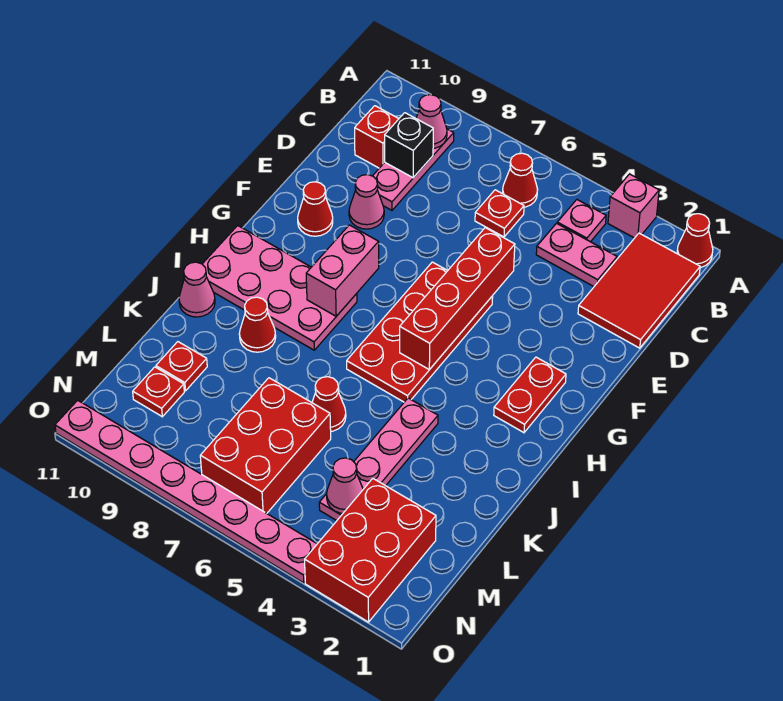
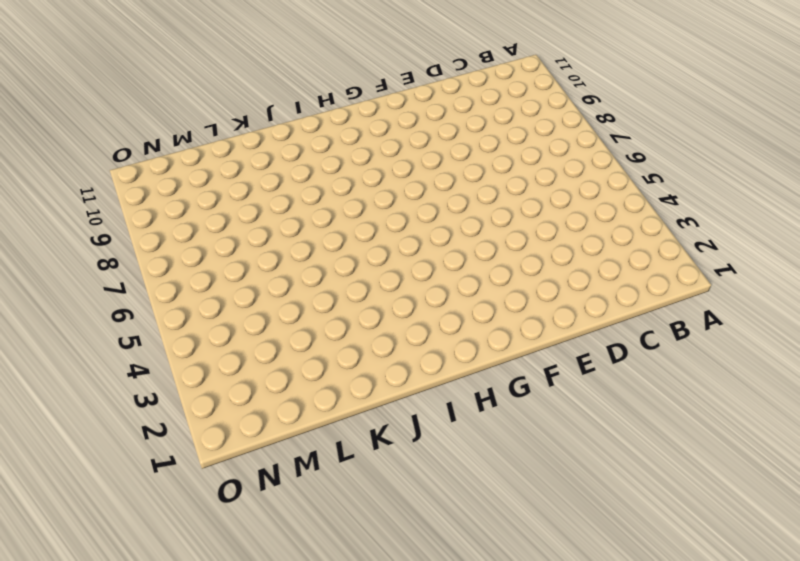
none -> red cone A1 level 1
none -> pink brick A3 level 1
none -> red tile B1:D2 level 1

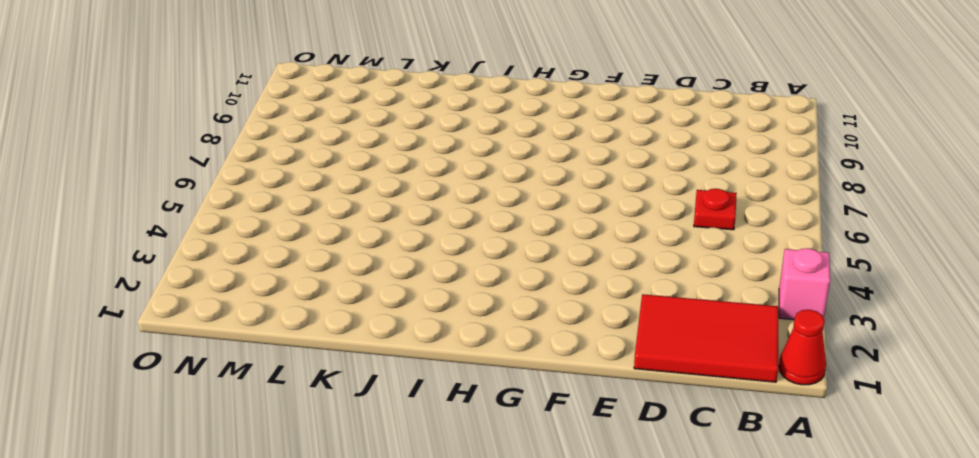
none -> pink plate B4 level 1
none -> red cone B6 level 1
none -> pink plate B9:D9 level 1

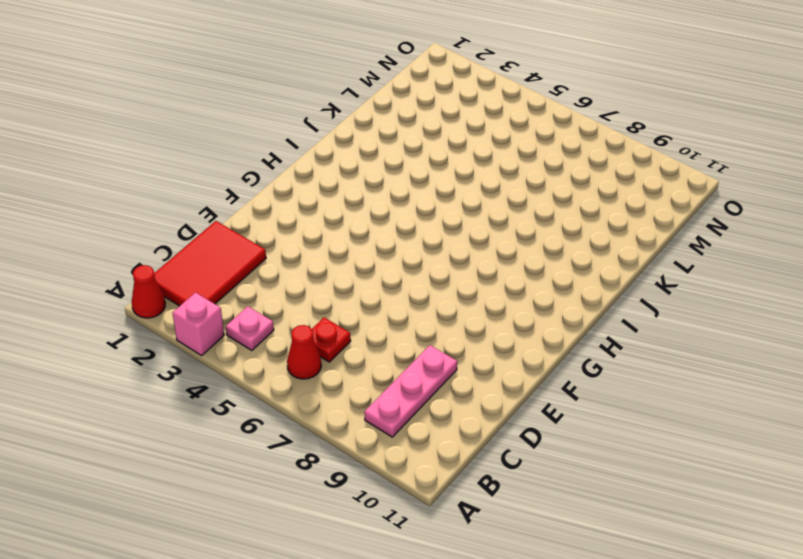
none -> pink plate C3:C4 level 1
none -> red brick C10 level 1
none -> pink cone E9 level 1

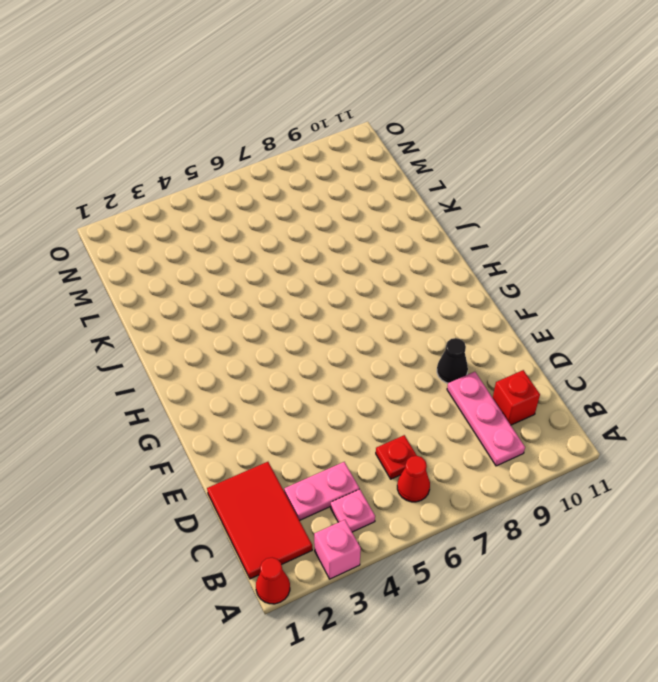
black cone E9 level 1 -> pink cone E9 level 1
none -> red plate F5:I6 level 1
none -> red cone F10 level 1
none -> red plate G2:H2 level 1

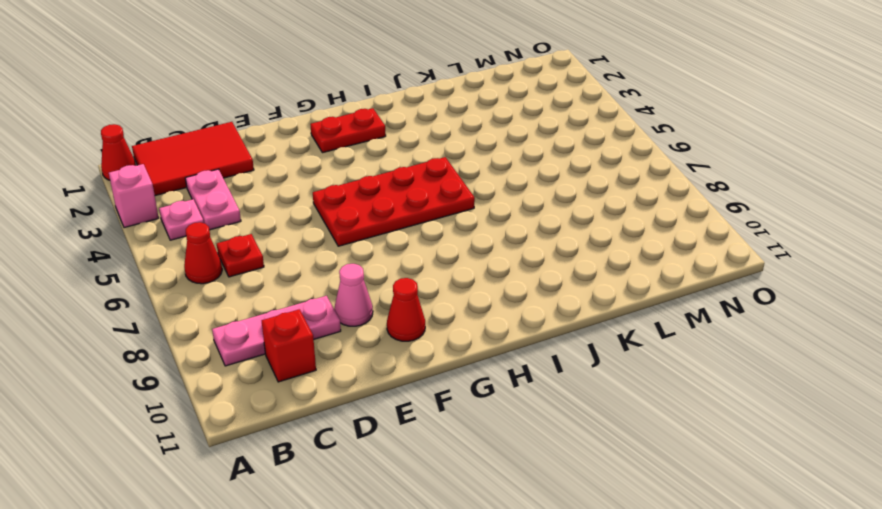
none -> pink plate H8:I11 level 1
none -> pink plate J4:M4 level 1
none -> red cone J9 level 1

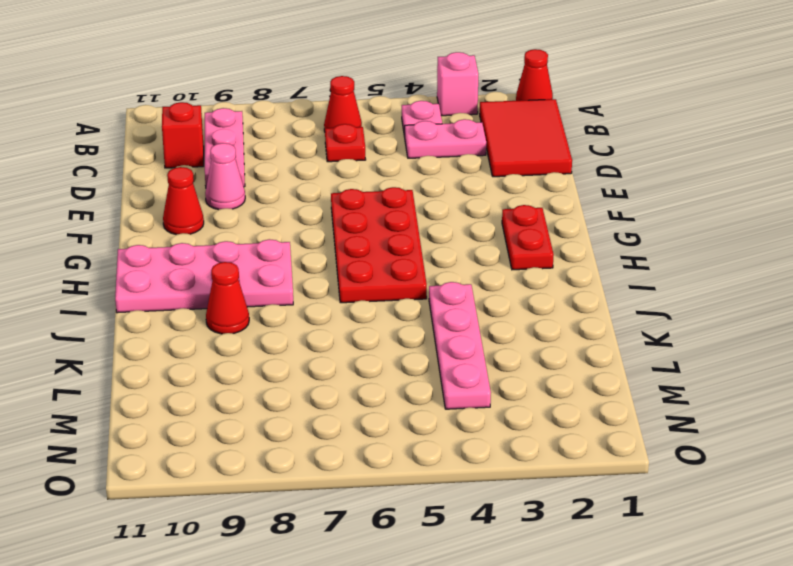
none -> pink cone J11 level 1
none -> red cone K6 level 1
none -> red brick L6:N7 level 1

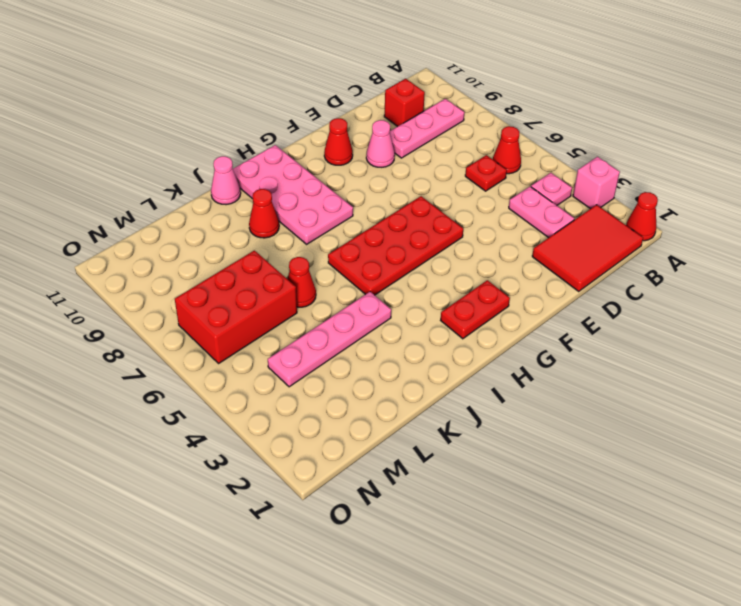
none -> red plate L10 level 1
none -> red brick M2:O3 level 1
none -> red plate M10 level 1

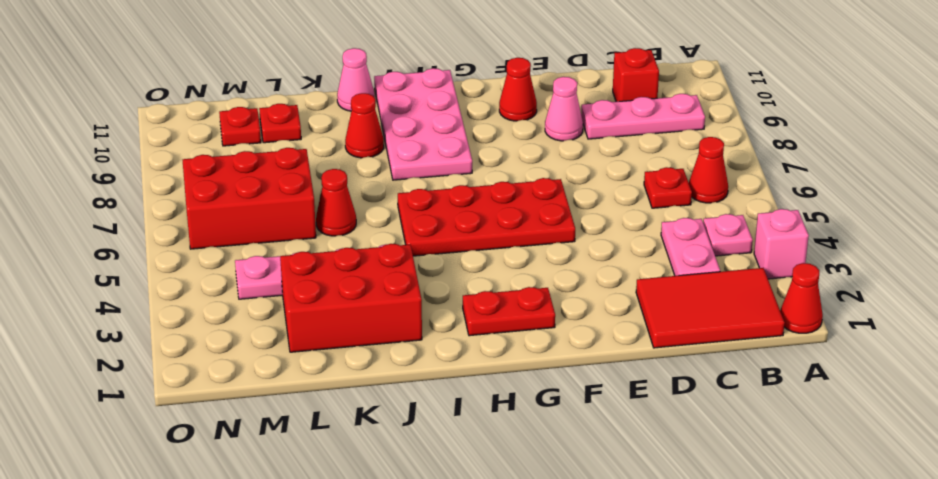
red brick J2:L3 level 1 -> red brick M2:O3 level 1
none -> pink plate O4:O11 level 1
none -> pink cone B9 level 2
none -> black brick C9 level 2

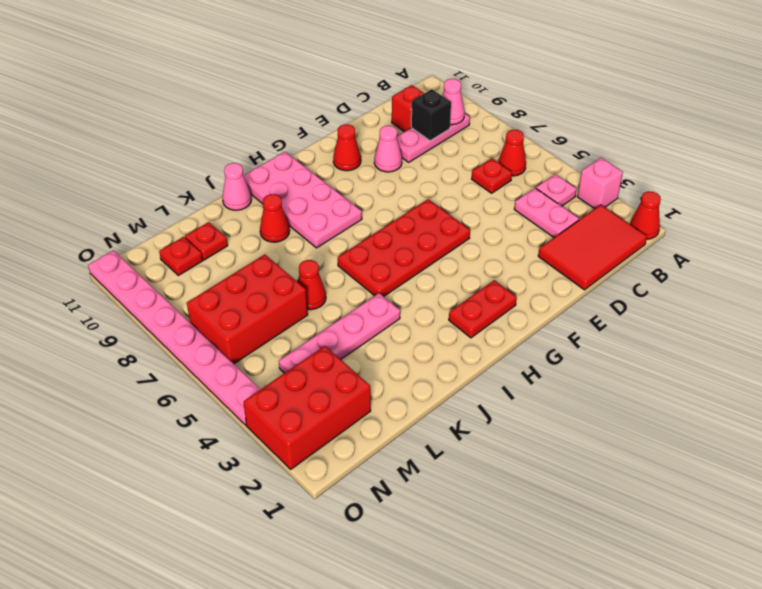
none -> red brick E5:H5 level 2
none -> pink brick G8:H8 level 2
none -> pink cone M4 level 2

